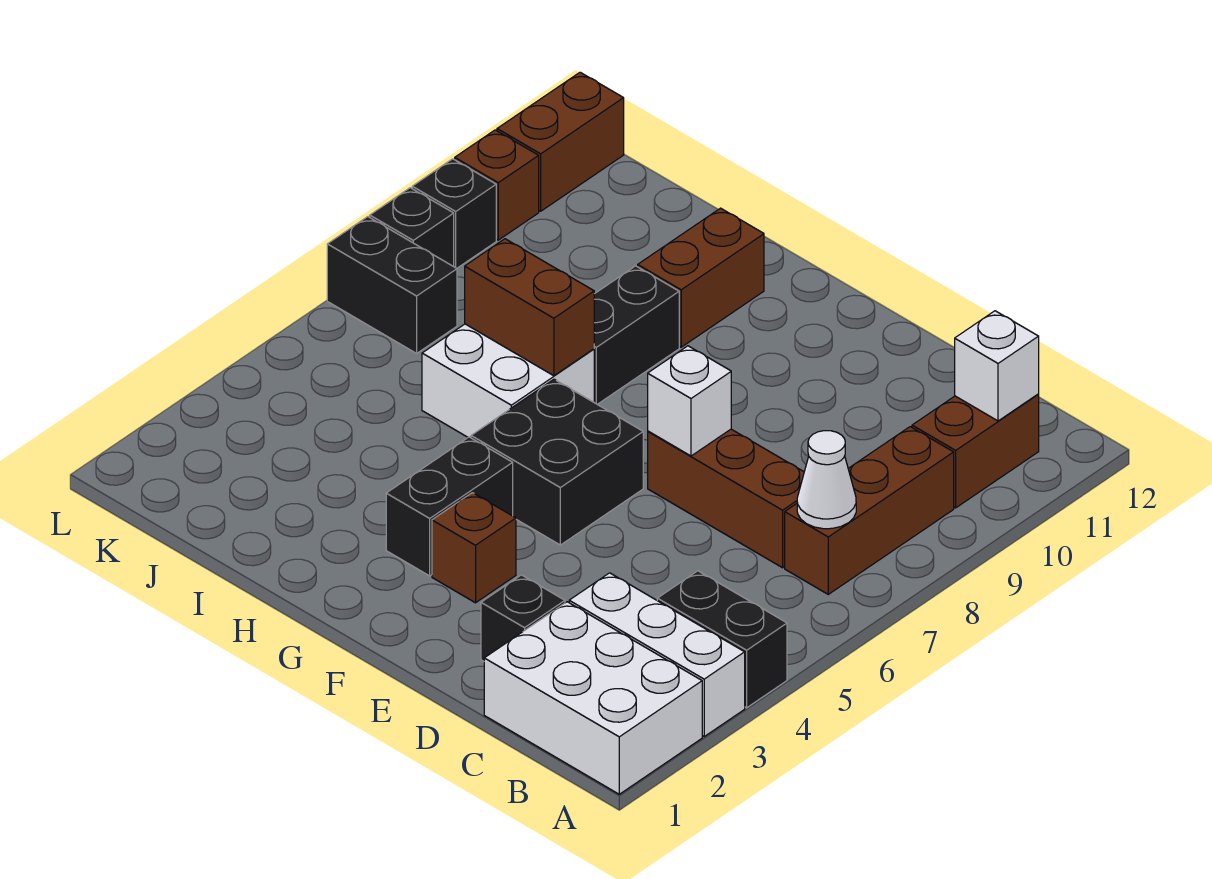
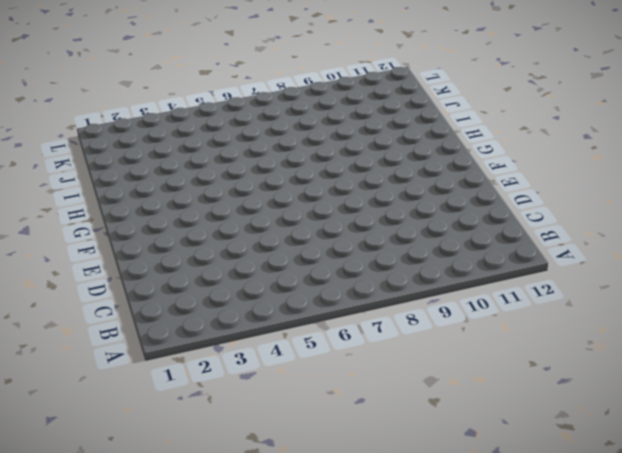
none -> white brick A1:C2 level 1
none -> white brick A3:C3 level 1
none -> black brick A4:B4 level 1

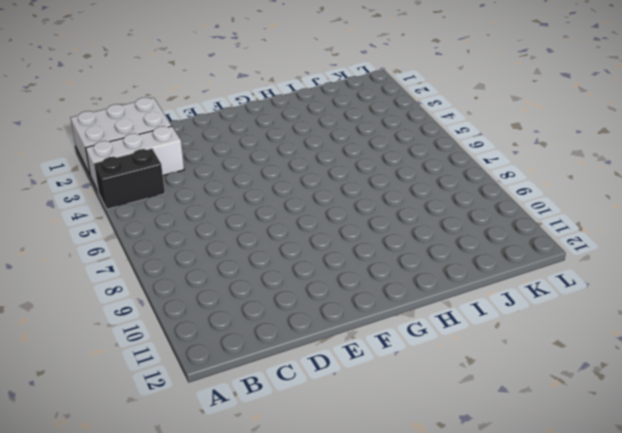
none -> brown brick B7:B9 level 1
none -> brown brick B10:B11 level 1
none -> brown brick C7:E7 level 1

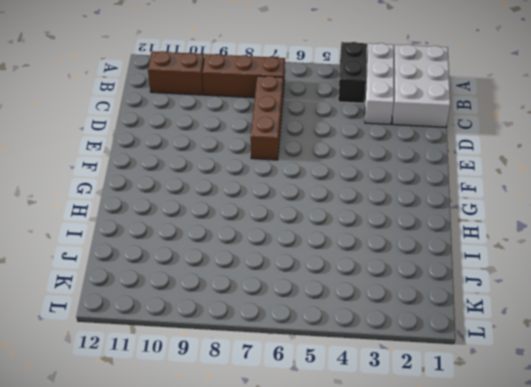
none -> black brick D2 level 1
none -> brown brick F3 level 1
none -> black brick F5:G6 level 1

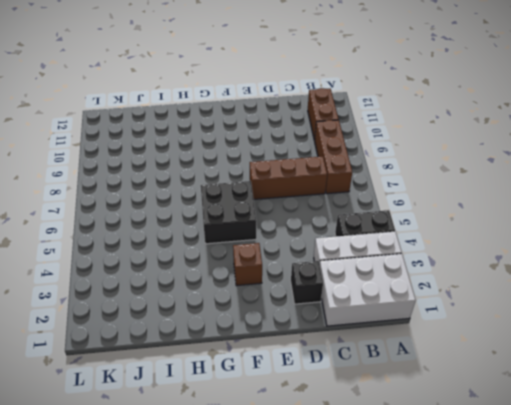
none -> black brick G3:G4 level 1
none -> white brick H6:I7 level 1
none -> black brick H8:H9 level 1

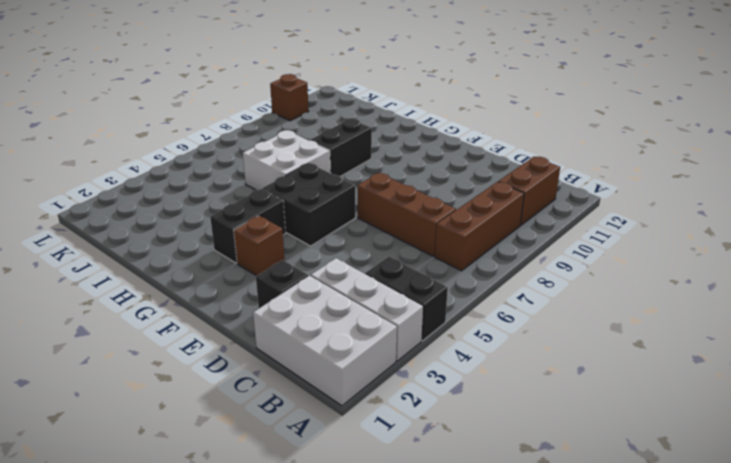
none -> brown brick H10:H11 level 1
none -> black brick K7:L7 level 1
none -> black brick L8 level 1

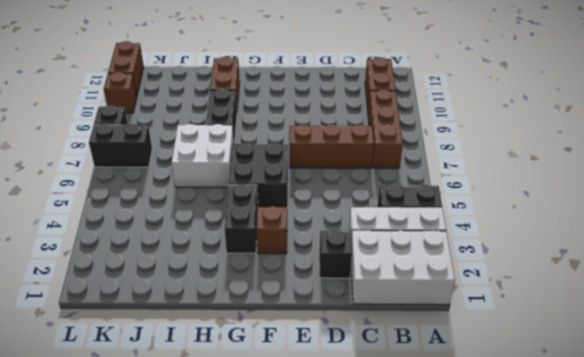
none -> black brick L9 level 1
none -> white cone B7 level 2
none -> white brick B11 level 2

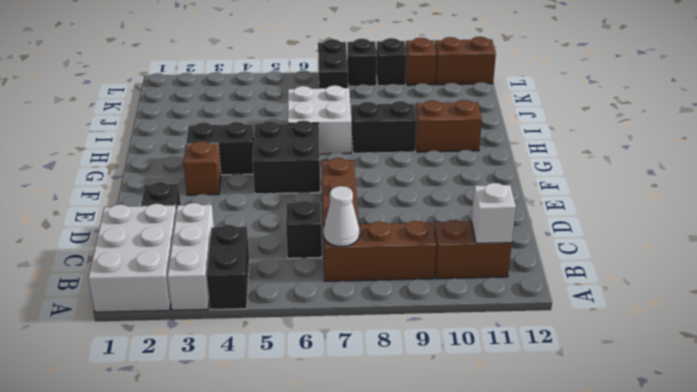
black brick C6 level 1 -> none
none -> white brick E7 level 2
none -> brown brick H7:I7 level 2

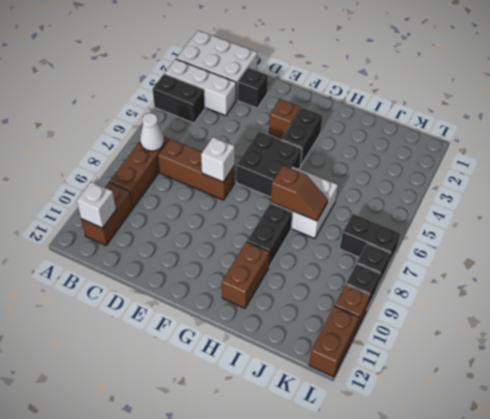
brown slope H7:I7 level 2 top H -> brown brick H7:I7 level 2

